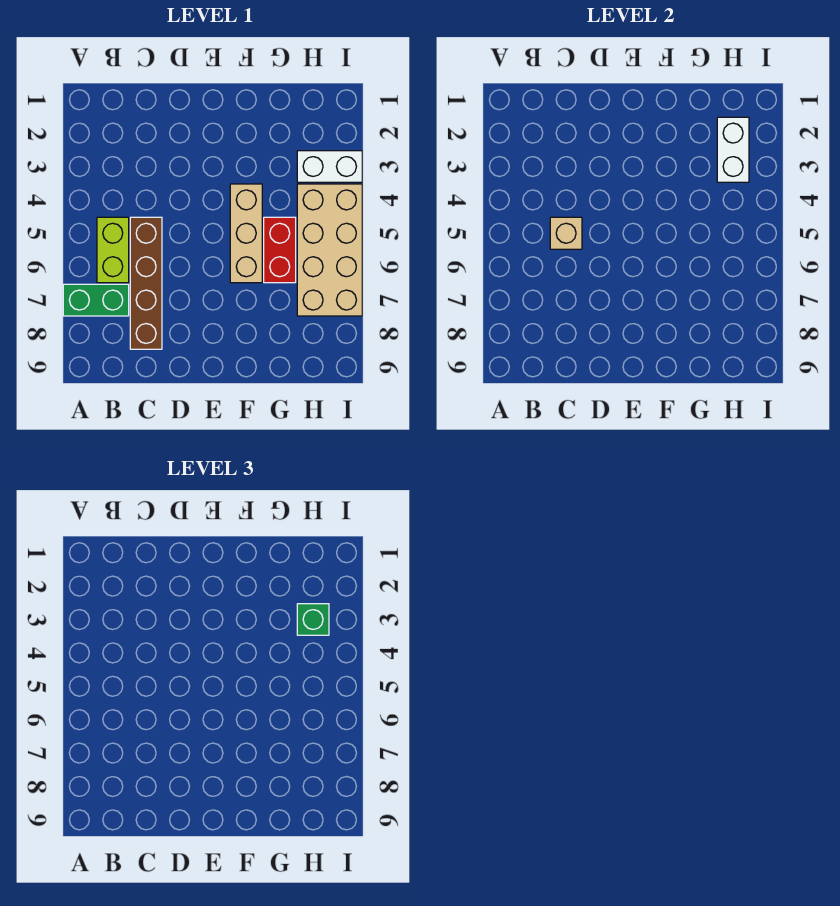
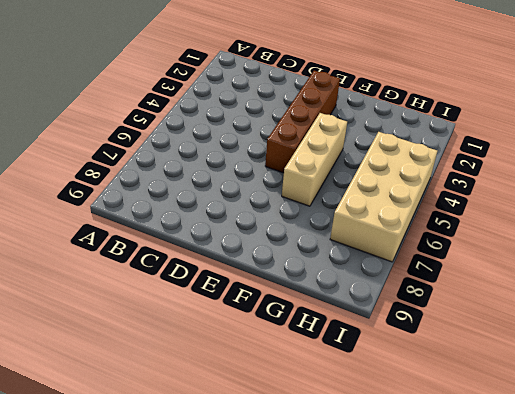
brown brick E2:E5 level 1 -> brown brick C5:C8 level 1
none -> green brick A7:B7 level 1
none -> lime brick B5:B6 level 1

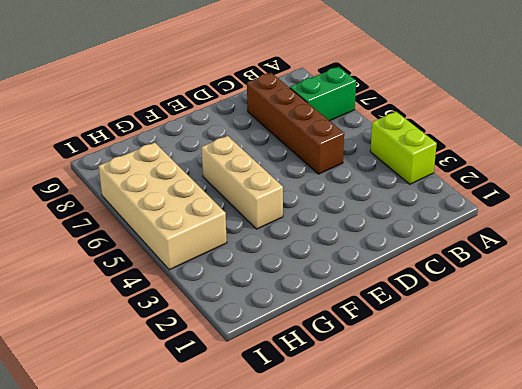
lime brick A3:A4 level 1 -> lime brick B5:B6 level 1
none -> red brick G5:G6 level 1
none -> white brick H3:I3 level 1

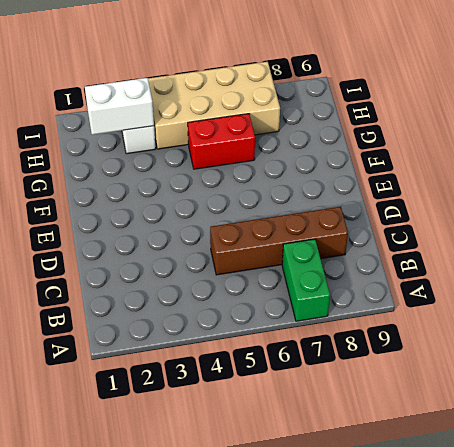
none -> lime brick B5:B6 level 1
none -> tan brick F4:F6 level 1

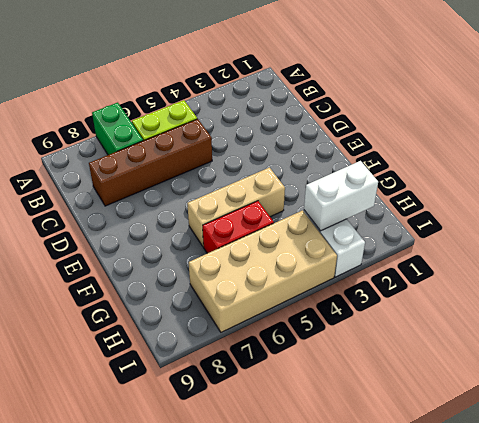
none -> tan brick C5 level 2
none -> green brick H3 level 3

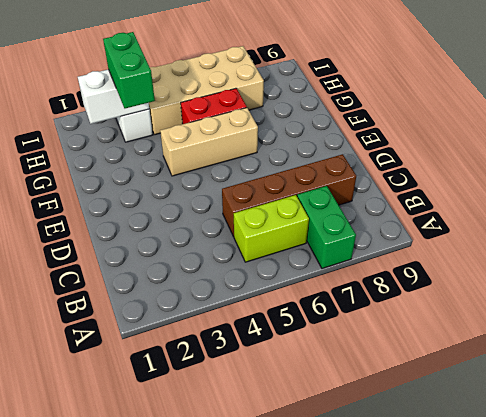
green brick G3:H3 level 3 -> green brick H3 level 3
none -> tan brick C5 level 2

